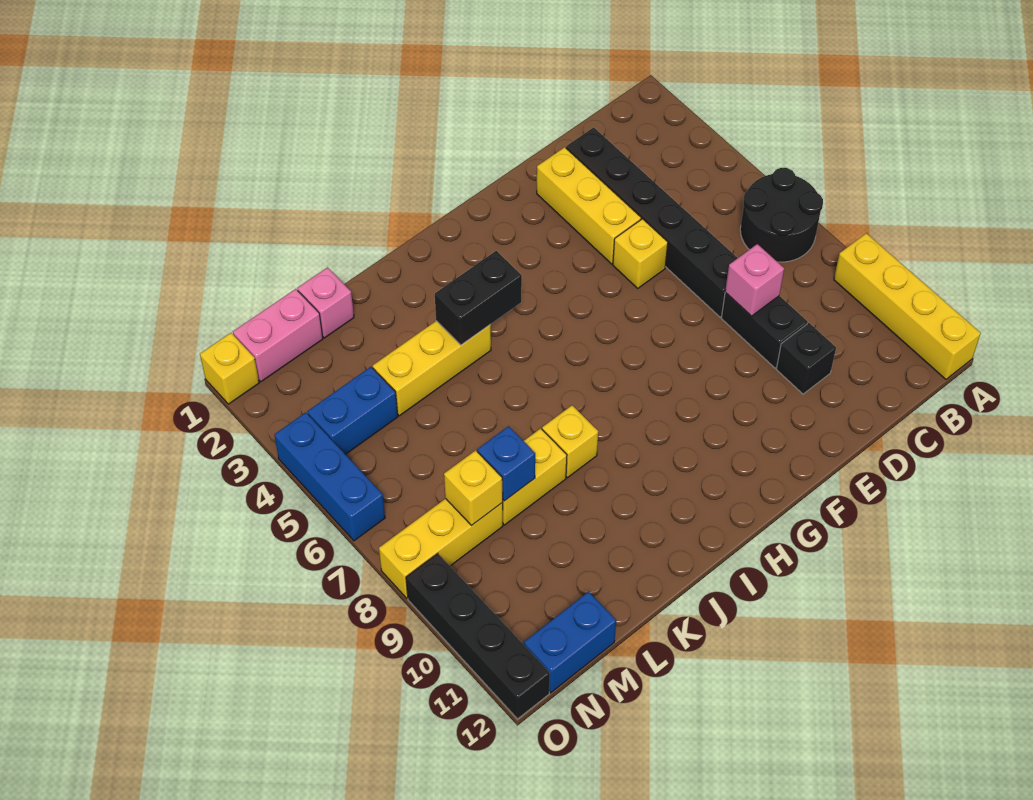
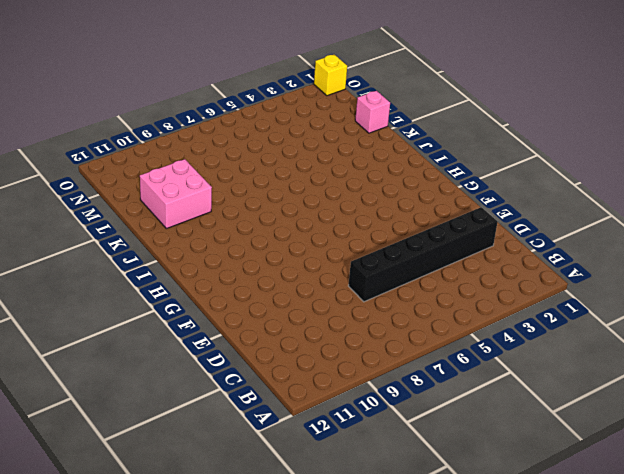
pink brick K10:L11 level 1 -> none
none -> black round brick A6:B7 level 1
none -> yellow brick A9:A12 level 1
none -> black brick D8:D9 level 1

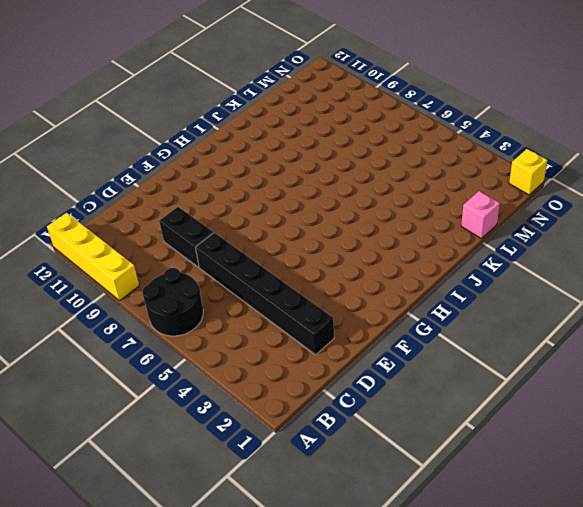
none -> black brick D10 level 1
none -> yellow brick E2:E4 level 1
none -> yellow brick E5 level 1

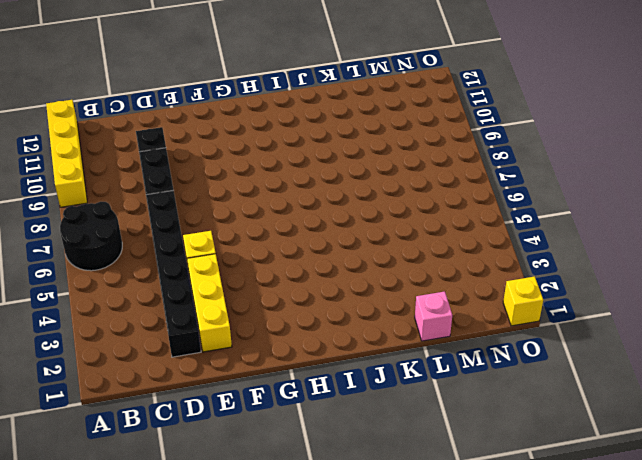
none -> yellow brick J4:L4 level 1
none -> yellow brick J8 level 1
none -> yellow brick K8:L8 level 1

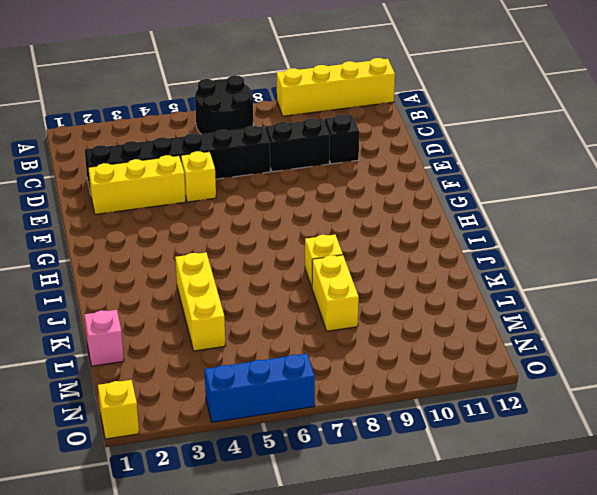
none -> pink brick M1:N1 level 1
none -> blue brick M4:N4 level 1
none -> yellow brick M8:O8 level 1

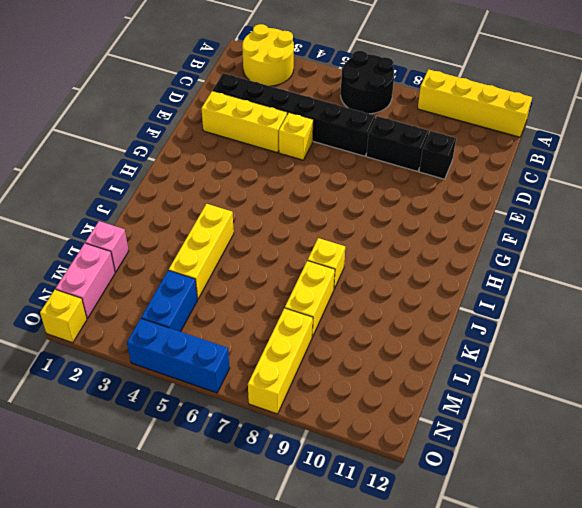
yellow round brick A2:B3 level 1 -> none
none -> blue brick M12:N12 level 1
none -> black brick O9:O12 level 1
none -> pink brick D8 level 2

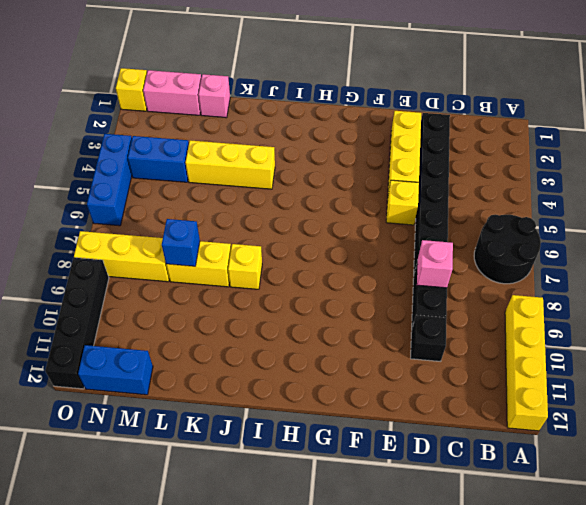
none -> black brick I4:J4 level 2
none -> yellow brick M8 level 2

